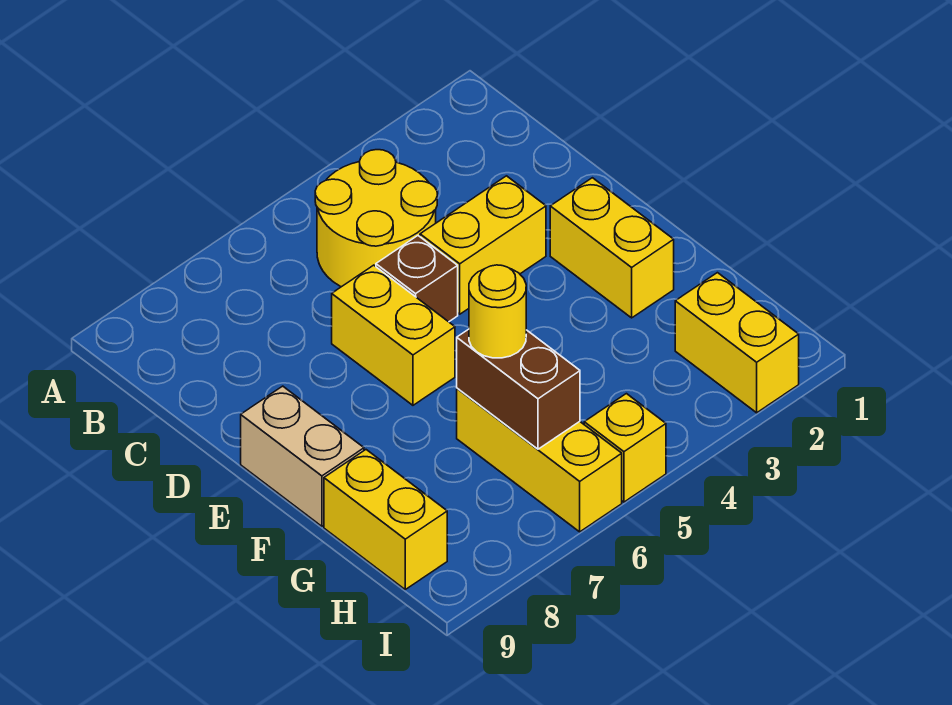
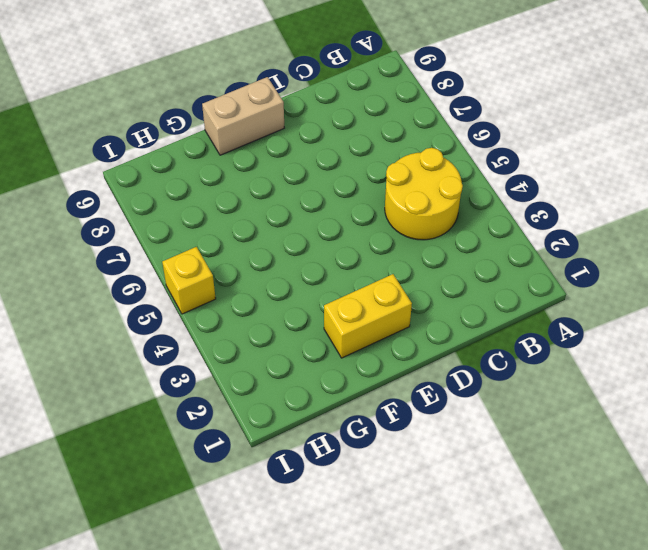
none -> yellow brick D3:D4 level 1
none -> brown brick D5 level 1
none -> yellow brick D6:E6 level 1

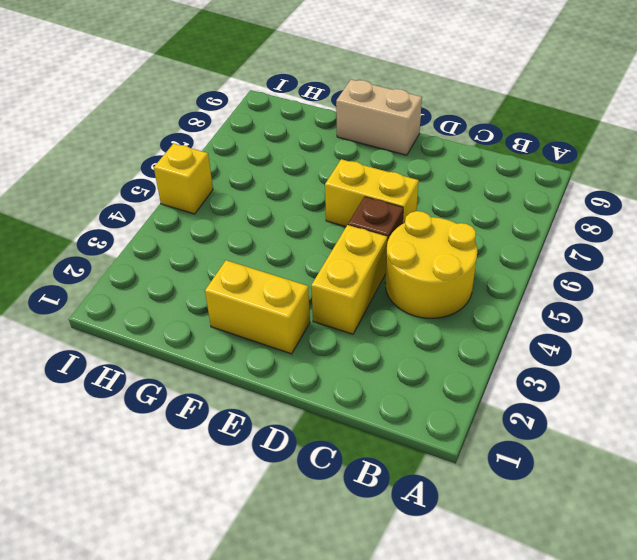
none -> yellow brick G6:I6 level 1
none -> yellow brick G9:H9 level 1
none -> yellow brick H2:I2 level 1

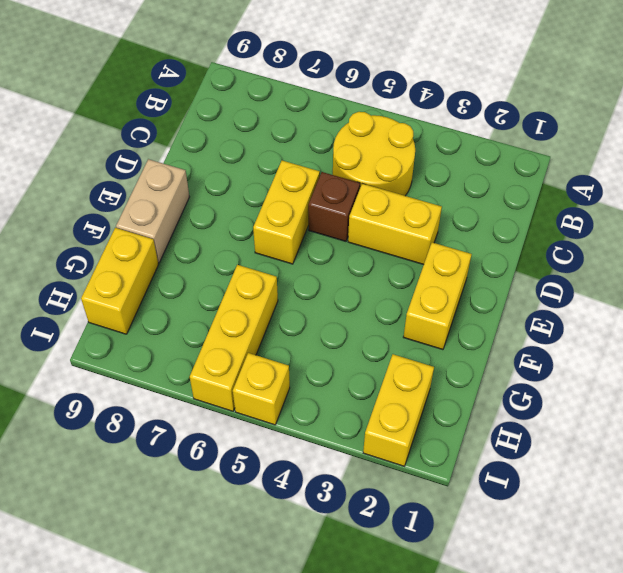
none -> brown brick G6:H6 level 2
none -> yellow round brick G6 level 3

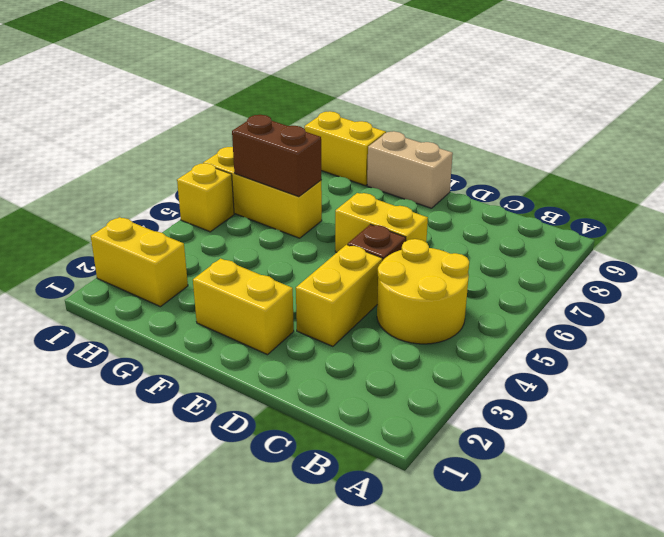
none -> yellow round brick G6 level 3

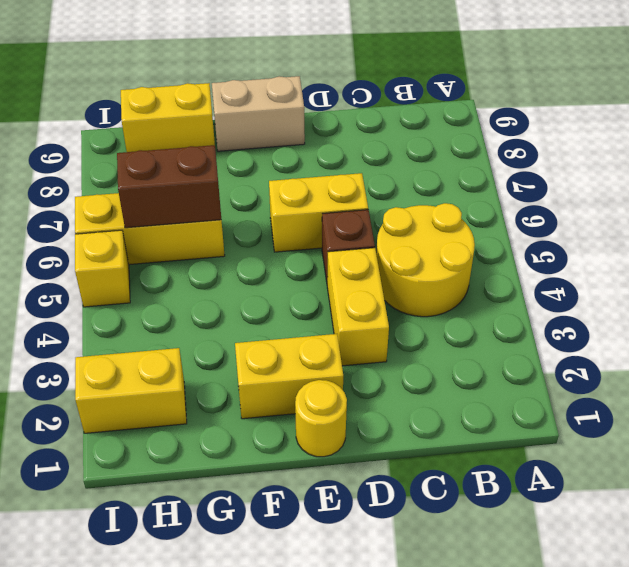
yellow round brick E1 level 1 -> yellow round brick G6 level 3

